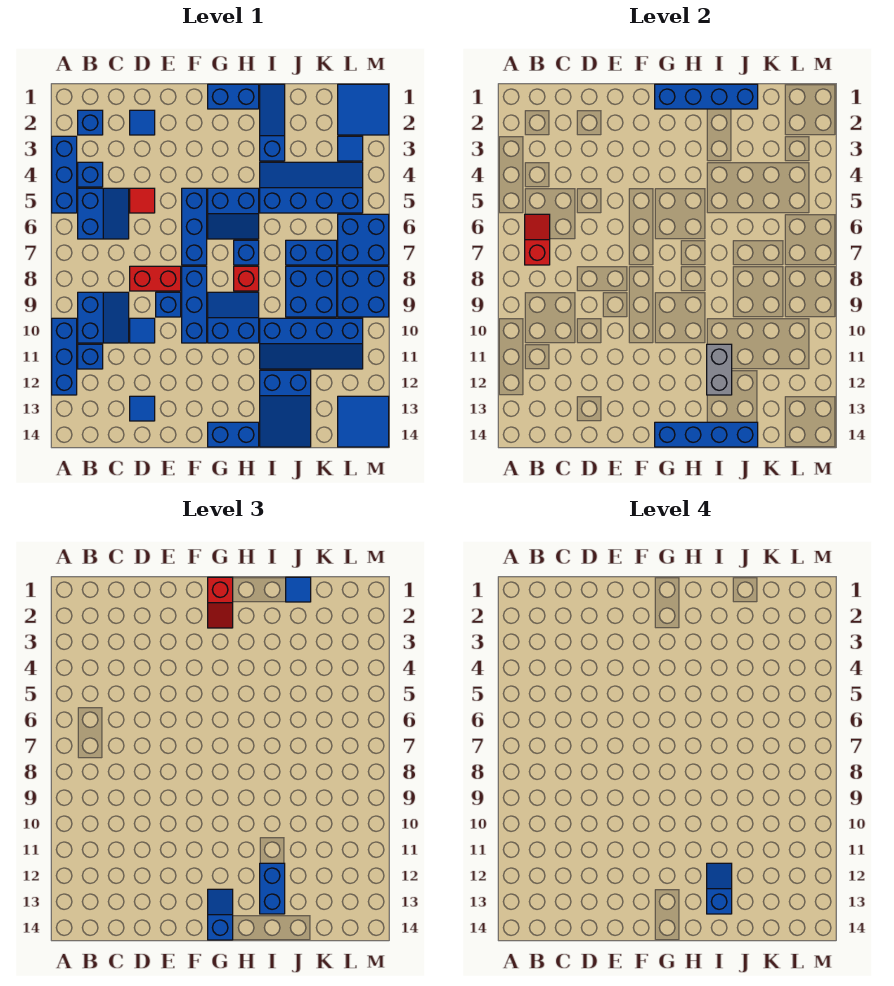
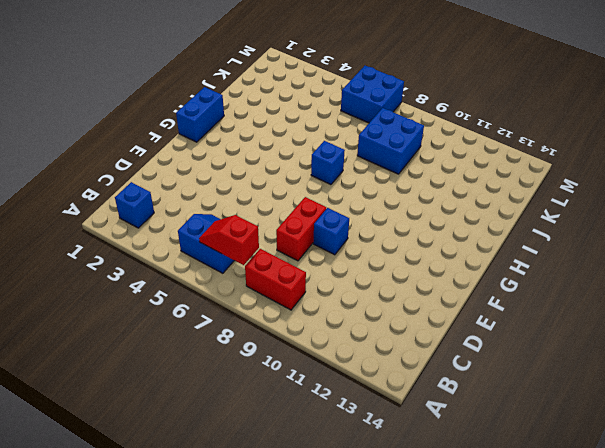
red brick B8:B9 level 1 -> blue slope B9:C10 level 1 top B
none -> blue brick A3:A5 level 1
none -> blue brick A10:A12 level 1
none -> blue brick B4 level 1
none -> blue brick B11 level 1

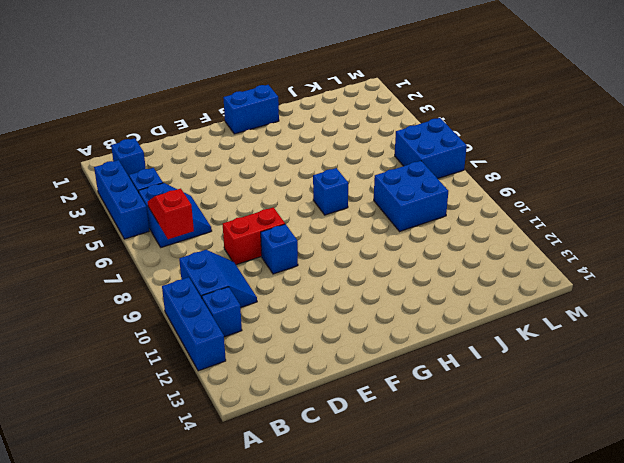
none -> blue tile D2 level 1
none -> red tile D5 level 1
none -> blue tile D10 level 1
none -> blue tile D13 level 1

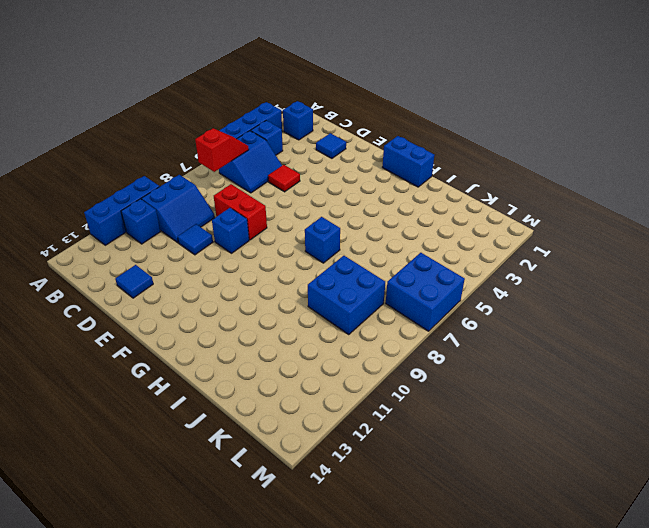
none -> blue brick F5:F7 level 1
none -> blue brick F8:F10 level 1
none -> blue slope G5:H6 level 1 top 5
none -> blue slope G9:H10 level 1 top 10

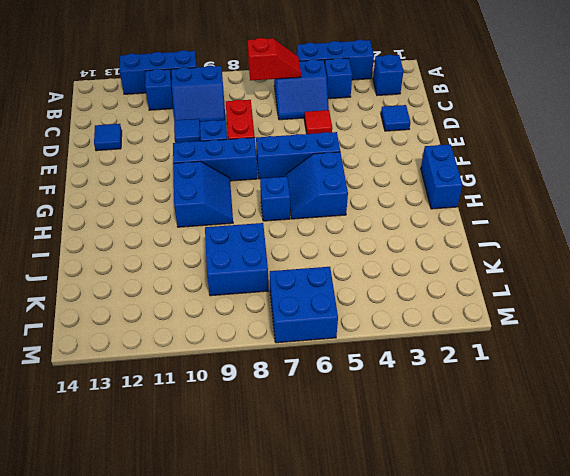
none -> blue brick G14:H14 level 1
none -> red brick H8 level 1
none -> blue slope I1:I3 level 1 top 3
none -> blue slope I4:L5 level 1 top 5

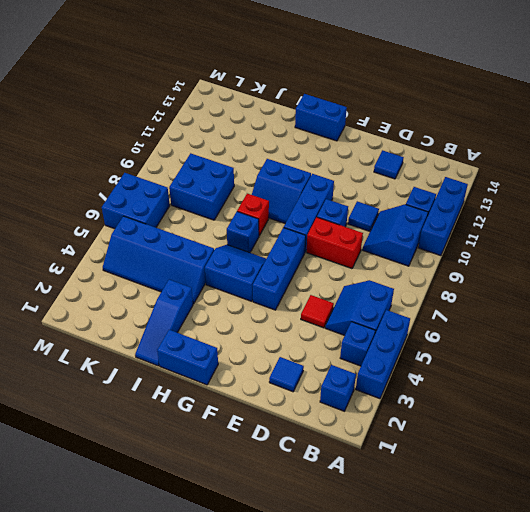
none -> blue slope I10:L11 level 1 top 10
none -> blue slope I12:J14 level 1 top 12
none -> blue brick J7:K7 level 1
none -> blue tile L1:M2 level 1

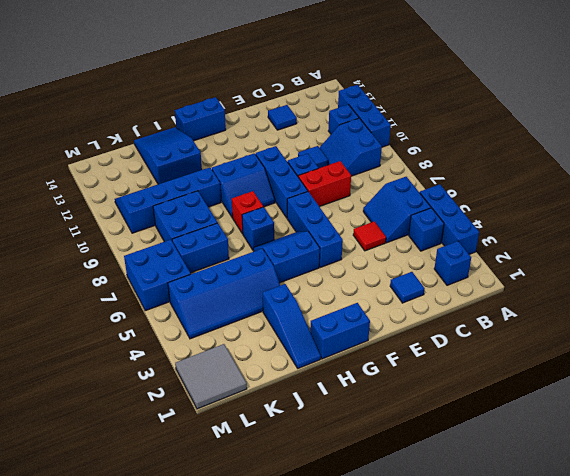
grey tile L1:M2 level 1 -> blue tile L1:M2 level 1
none -> blue tile L3 level 1
none -> blue brick L8:M9 level 1
none -> blue tile L13:M14 level 1
none -> red slope B6:B7 level 2 top 7

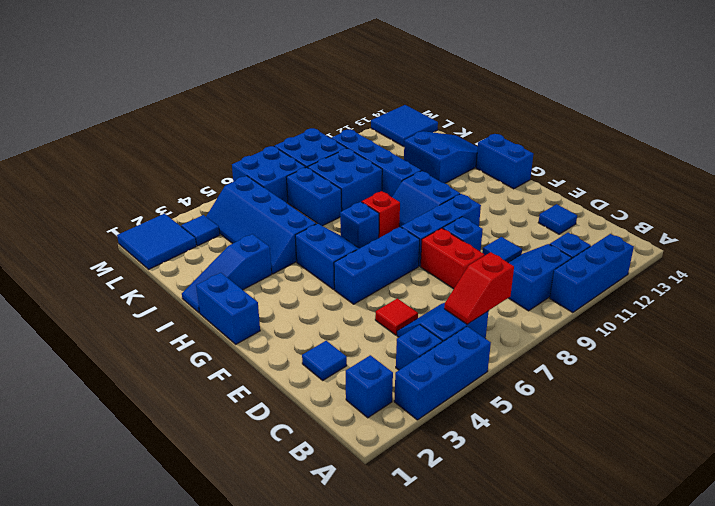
none -> blue brick G1:J1 level 2
none -> blue brick G14:J14 level 2
none -> grey brick I11:I12 level 2
none -> red slope G1:G2 level 3 top 1

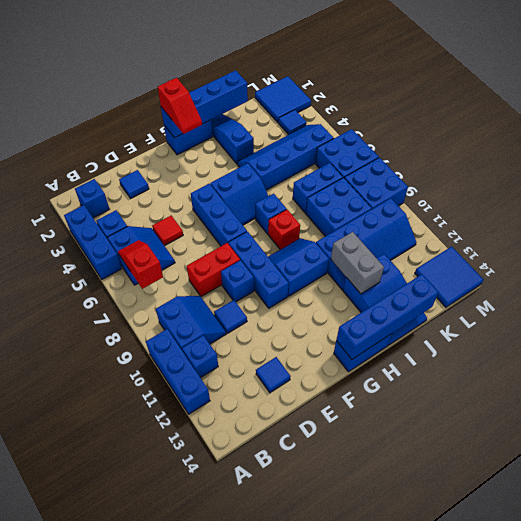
none -> blue slope G13:G14 level 3 top 14
none -> blue brick I12:I13 level 3
none -> blue tile J1 level 3
none -> blue slope I12:I13 level 4 top 13

